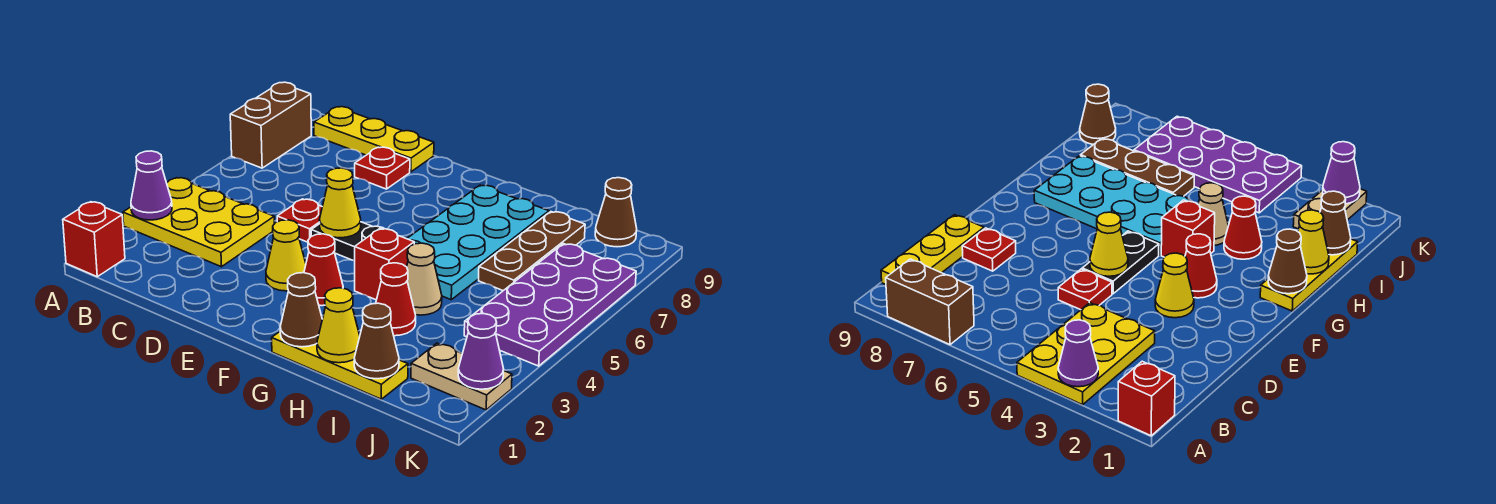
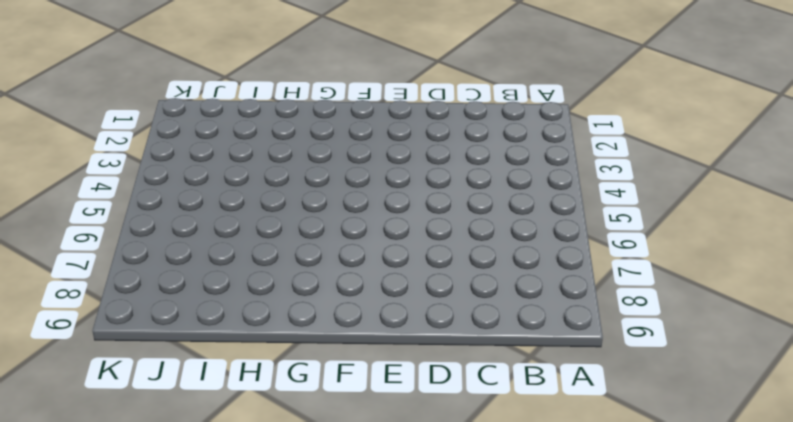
none -> red brick A1 level 1
none -> yellow plate A3:C4 level 1
none -> brown brick A7:A8 level 1

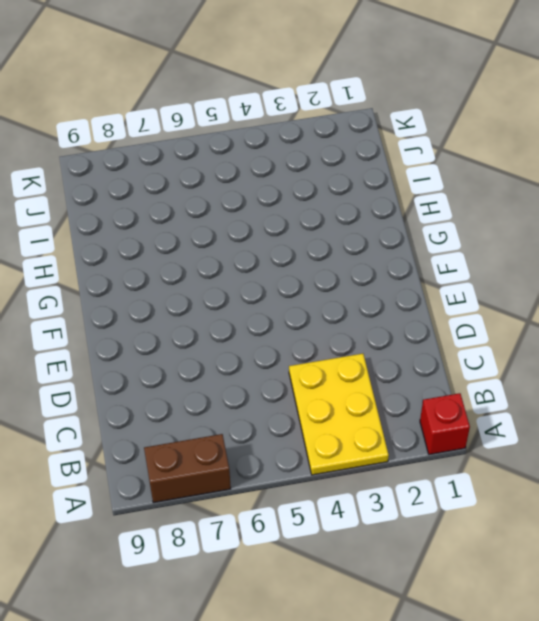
none -> yellow plate B9:D9 level 1
none -> red plate D5 level 1
none -> red plate D8 level 1

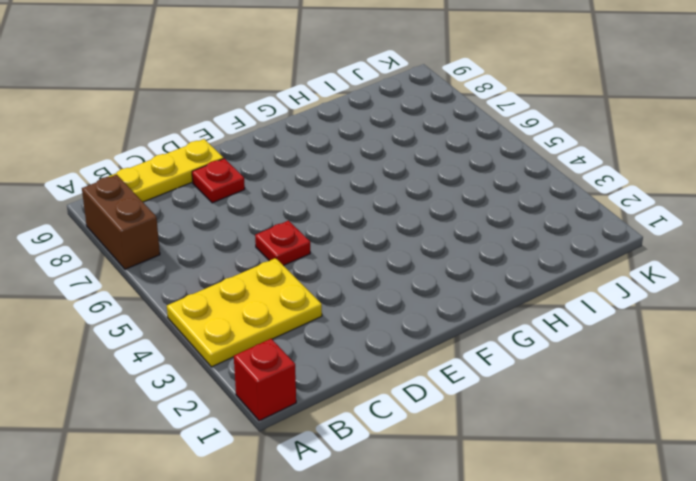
none -> yellow cone E3 level 1
none -> black plate E5:F5 level 1
none -> red cone F3 level 1

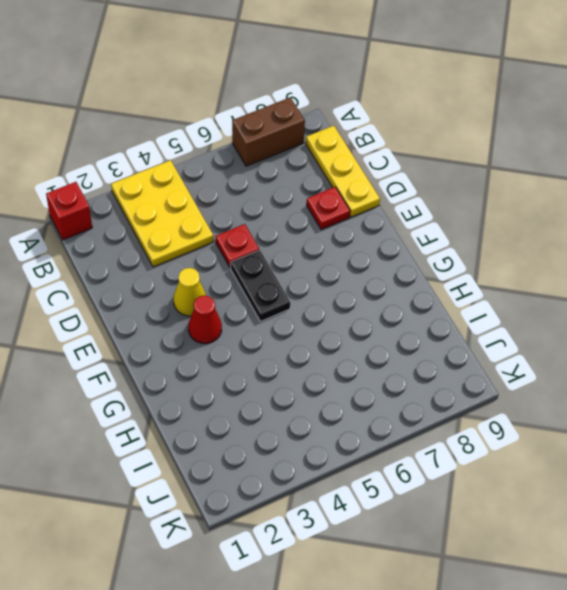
none -> yellow plate G1:I1 level 1
none -> red brick G4 level 1
none -> cyan plate G5:H8 level 1

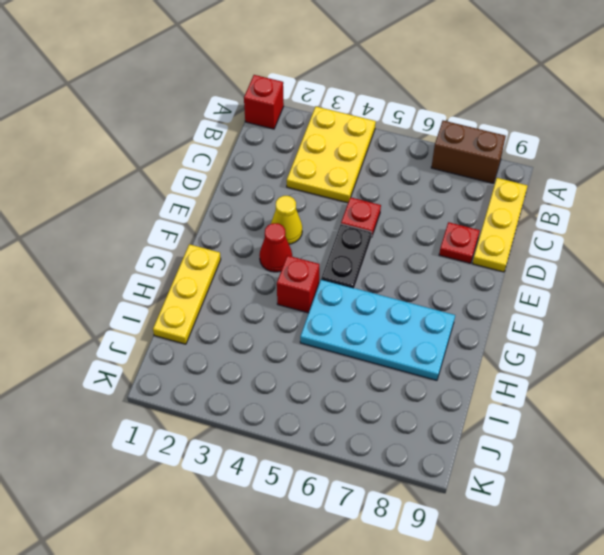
none -> red cone H3 level 1
none -> tan cone H4 level 1
none -> brown plate I6:I8 level 1

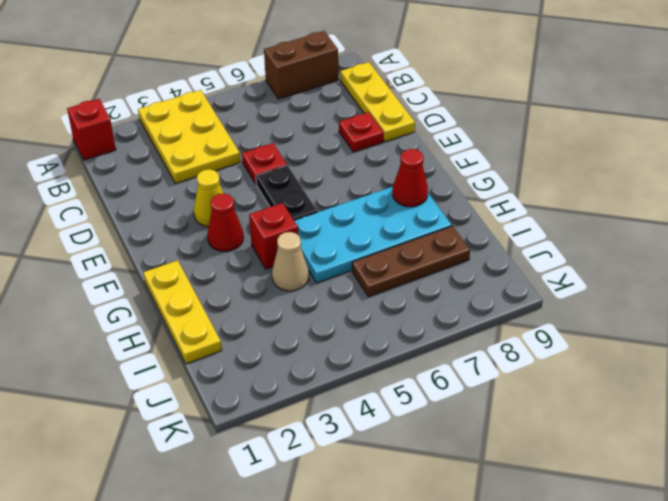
red cone G8 level 2 -> red cone H3 level 1
none -> tan plate J2:K2 level 1
none -> purple plate J4:K7 level 1
none -> brown cone J9 level 1

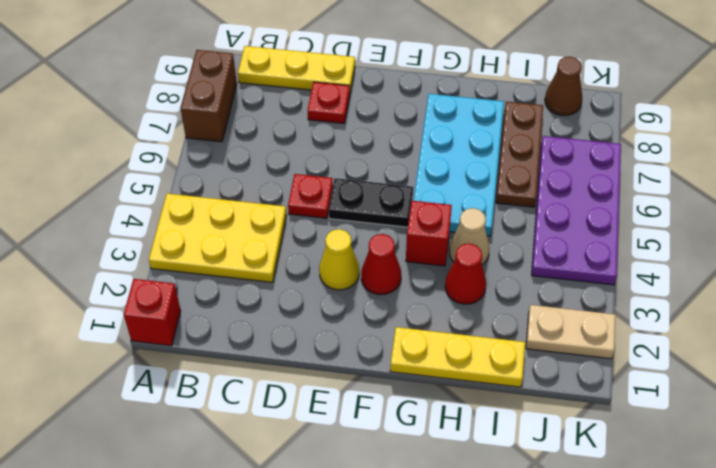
none -> purple cone A3 level 2
none -> yellow cone E5 level 2
none -> brown cone G1 level 2

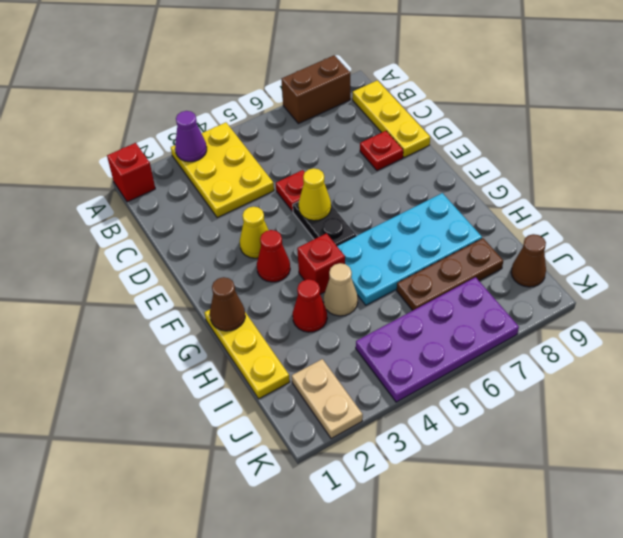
none -> yellow cone H1 level 2
none -> brown cone I1 level 2
none -> purple cone K2 level 2

